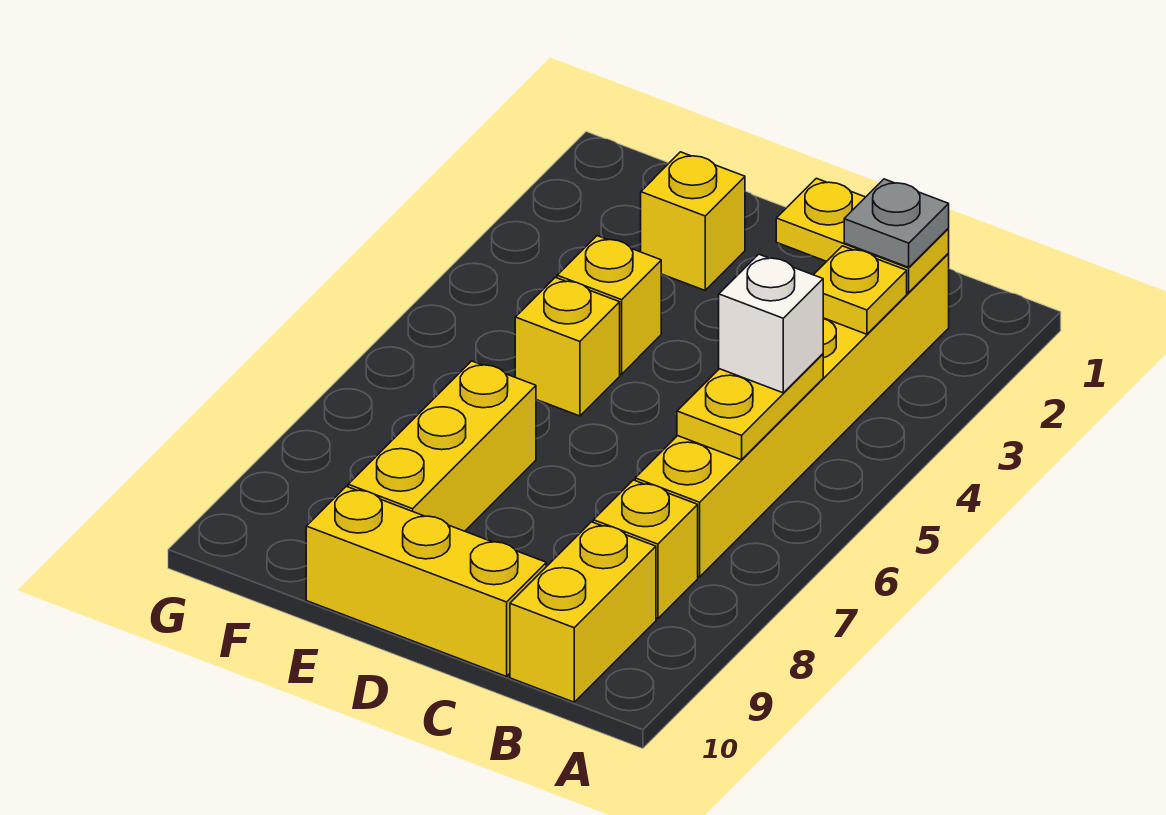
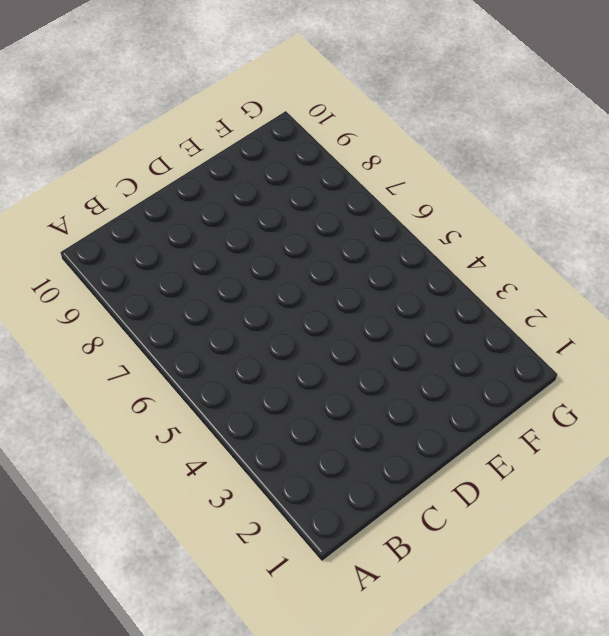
none -> yellow brick B2:B7 level 1
none -> yellow brick B8 level 1
none -> yellow brick B9:B10 level 1

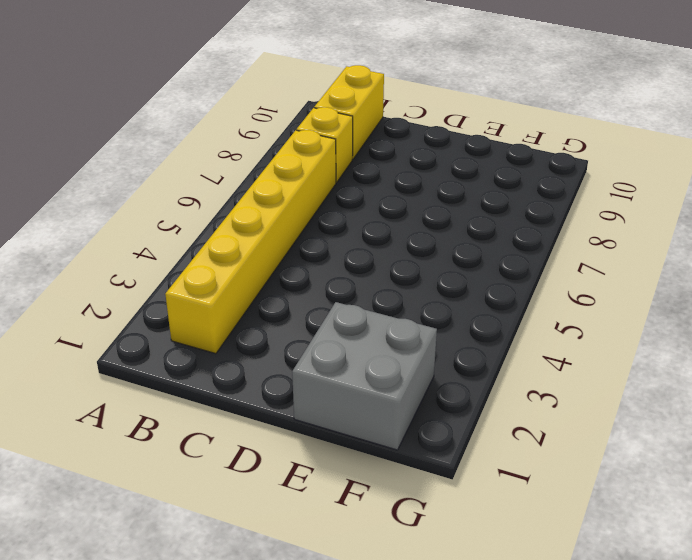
grey brick E1:F2 level 1 -> yellow brick E2 level 1
none -> yellow brick C10:E10 level 1
none -> yellow brick E4 level 1
none -> yellow brick E5 level 1

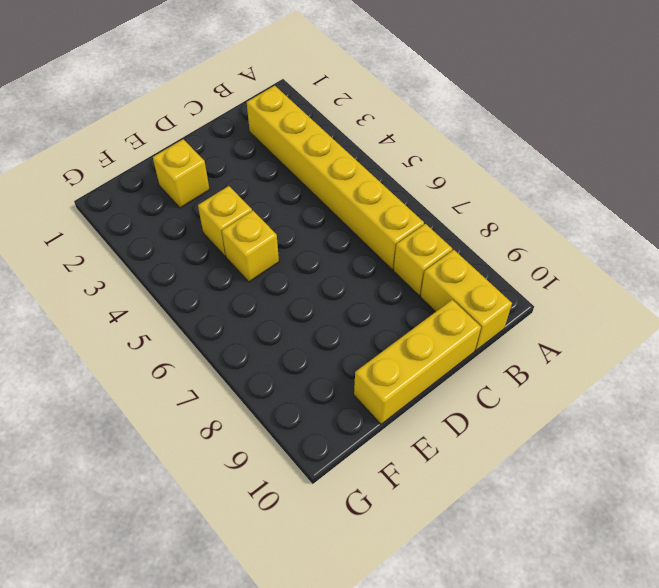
none -> yellow brick E7:E9 level 1
none -> yellow plate B2:C2 level 2
none -> yellow plate B3 level 2

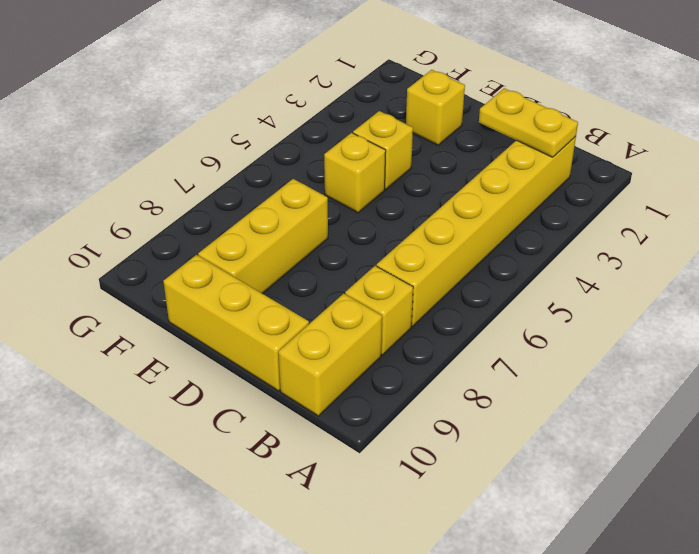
none -> yellow plate B3 level 2
none -> yellow plate B5:B6 level 2
none -> grey plate B2 level 3

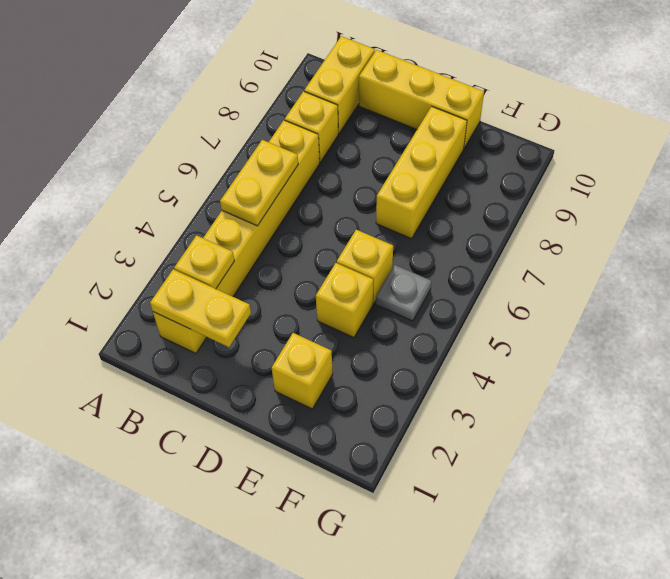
grey plate F5 level 1 -> grey plate B2 level 3
none -> white brick B5 level 3

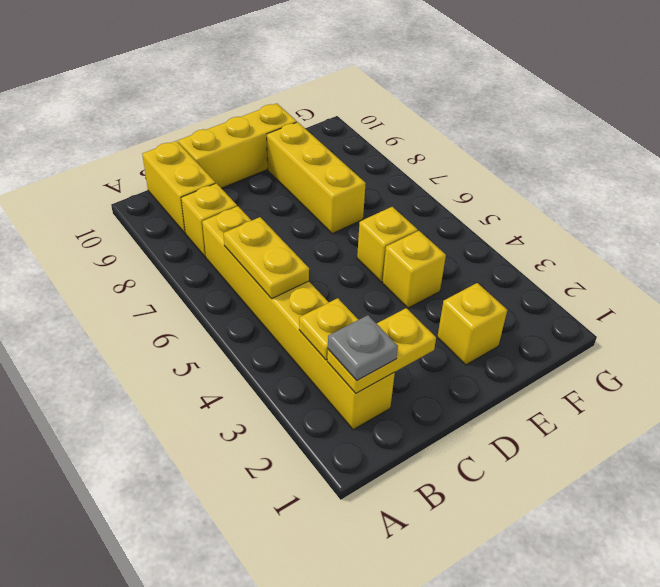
none -> white brick B5 level 3

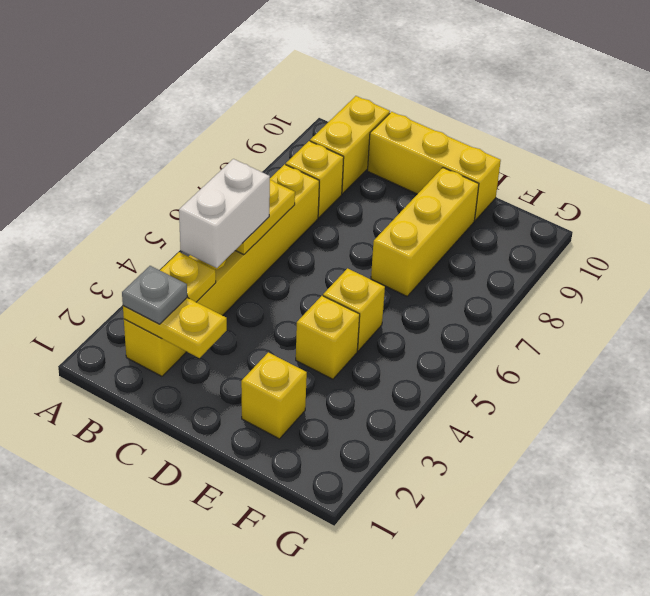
white brick B4:B5 level 3 -> white brick B5 level 3

